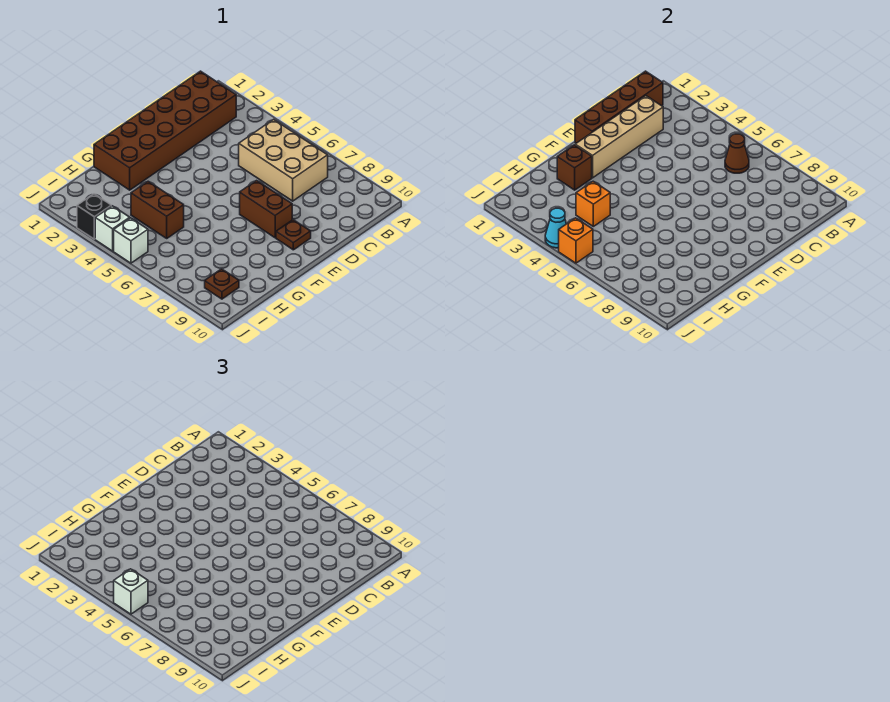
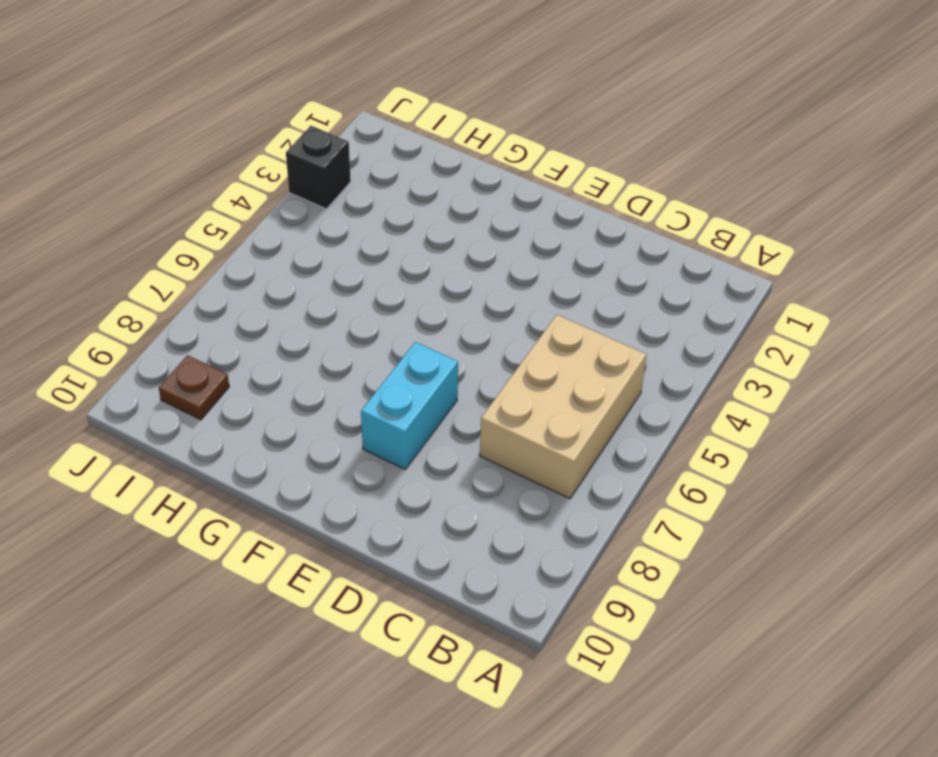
cyan brick E7:E8 level 1 -> brown brick E7:E8 level 1
none -> brown brick B1:G2 level 1
none -> brown plate E9 level 1
none -> brown brick H4:H5 level 1

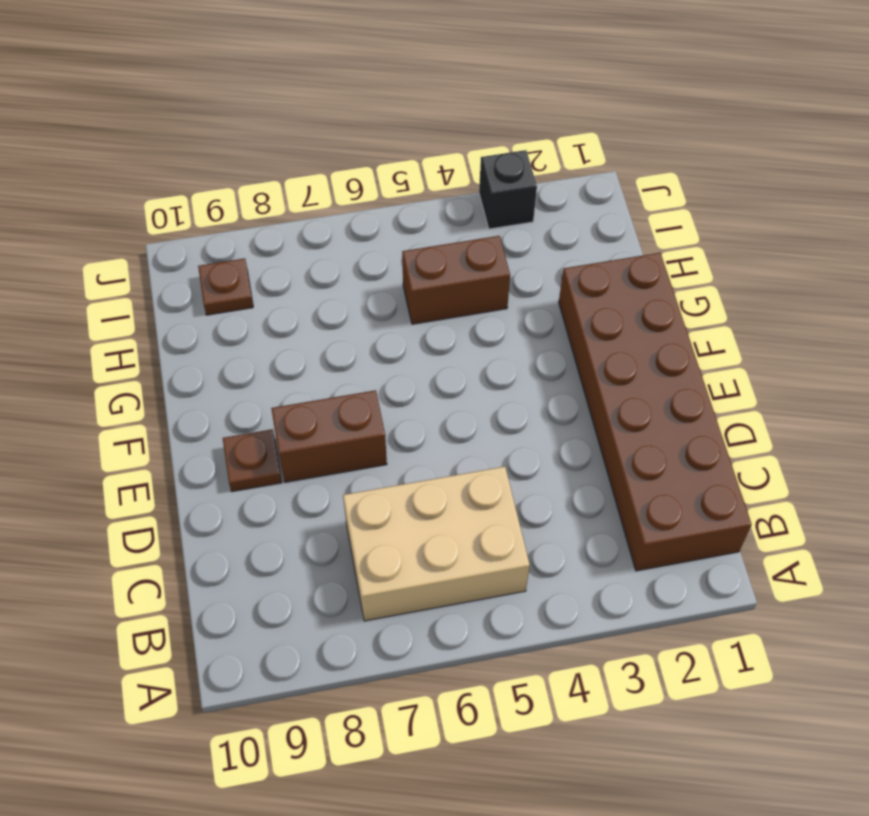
none -> white brick J4 level 1
none -> white brick J5 level 1
none -> brown brick B1:E1 level 2

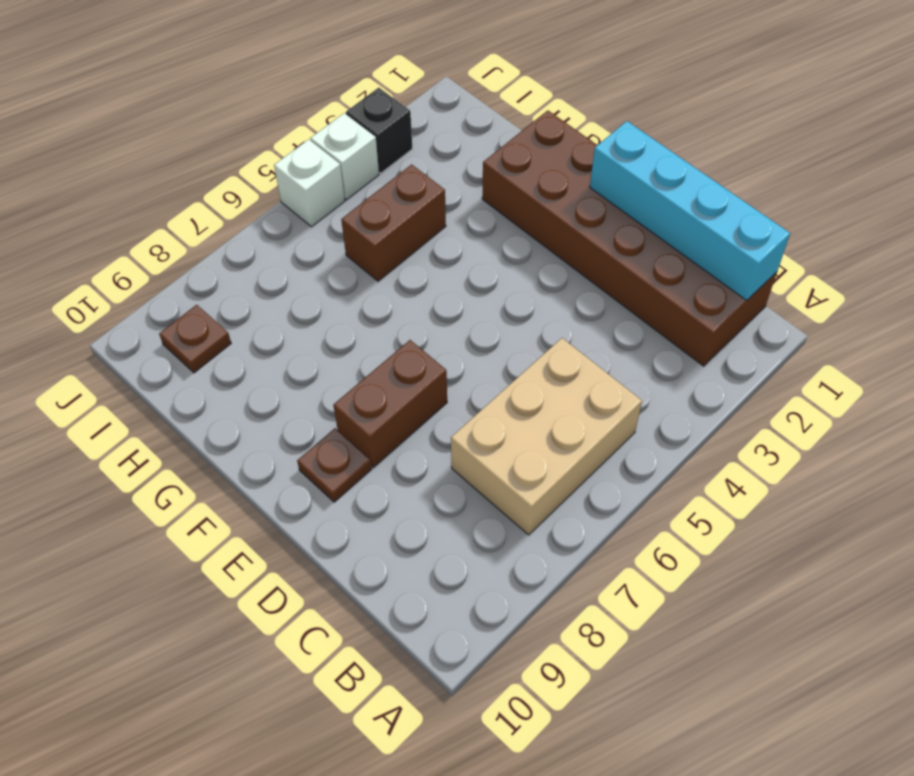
cyan brick B1:E1 level 2 -> brown brick B1:E1 level 2
none -> brown cone B6 level 2
none -> tan brick C2:F2 level 2
none -> brown brick G2 level 2

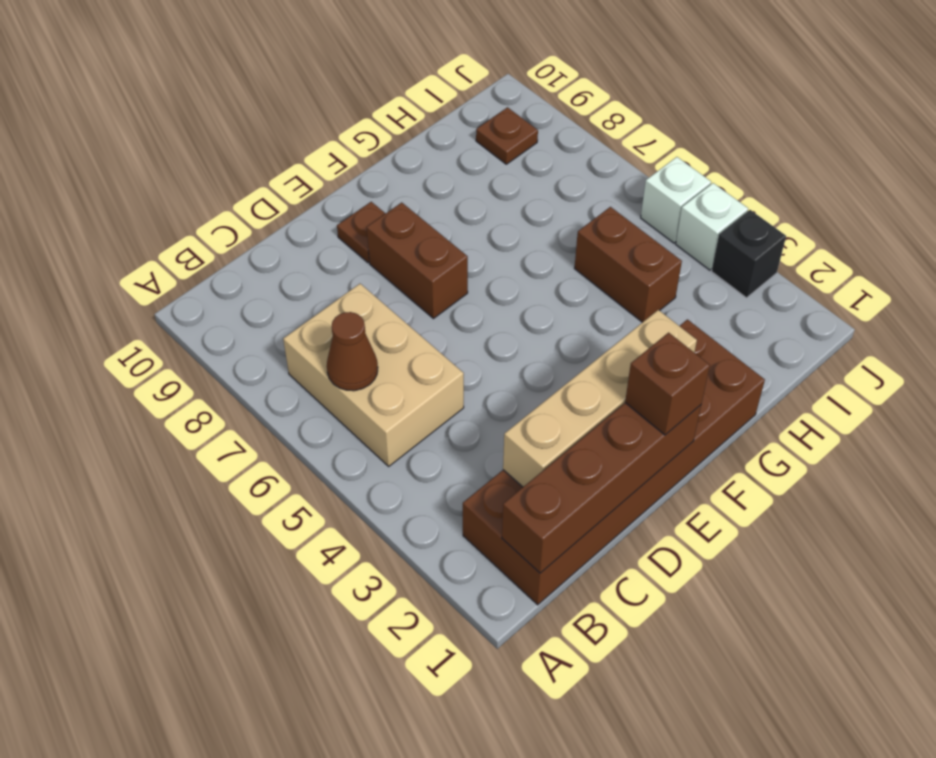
brown brick E1 level 3 -> brown brick G2 level 2
none -> orange brick H4 level 2
none -> cyan cone J4 level 2
none -> orange brick J5 level 2

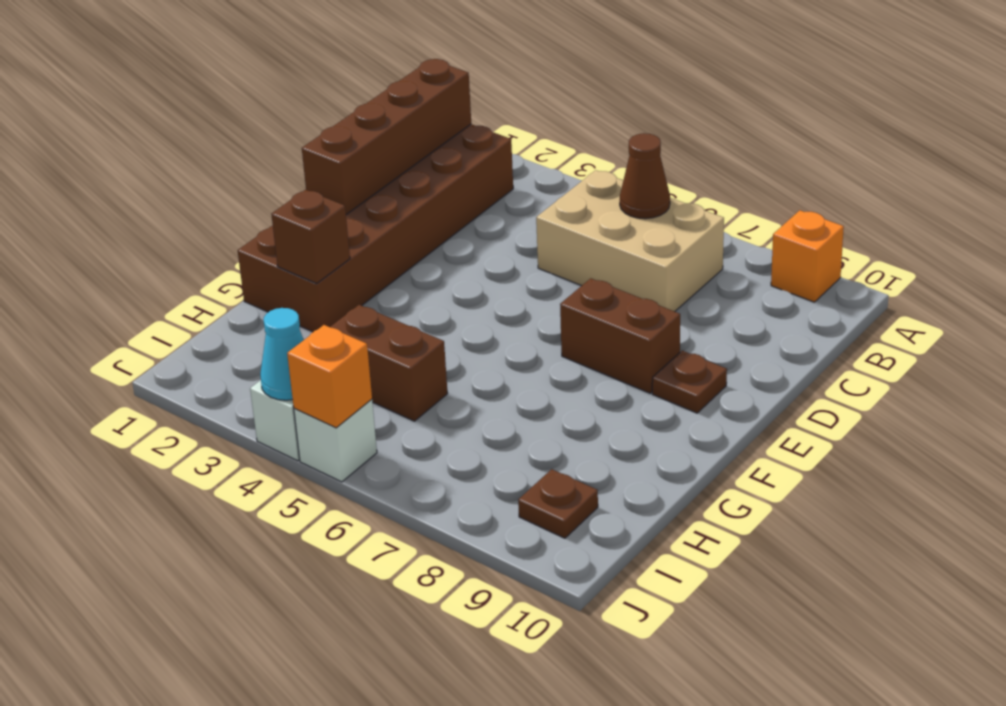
orange brick A9 level 1 -> orange brick H4 level 2
none -> black brick J3 level 1
none -> tan brick C2:F2 level 2
none -> white brick J5 level 3

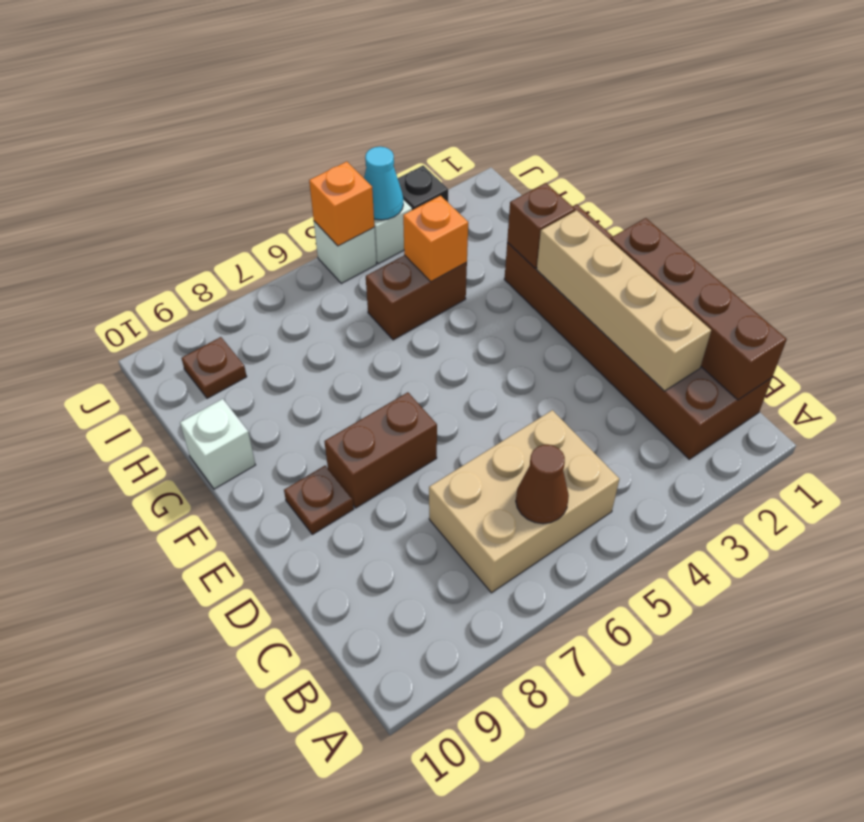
white brick G10 level 1 -> white brick J5 level 3

